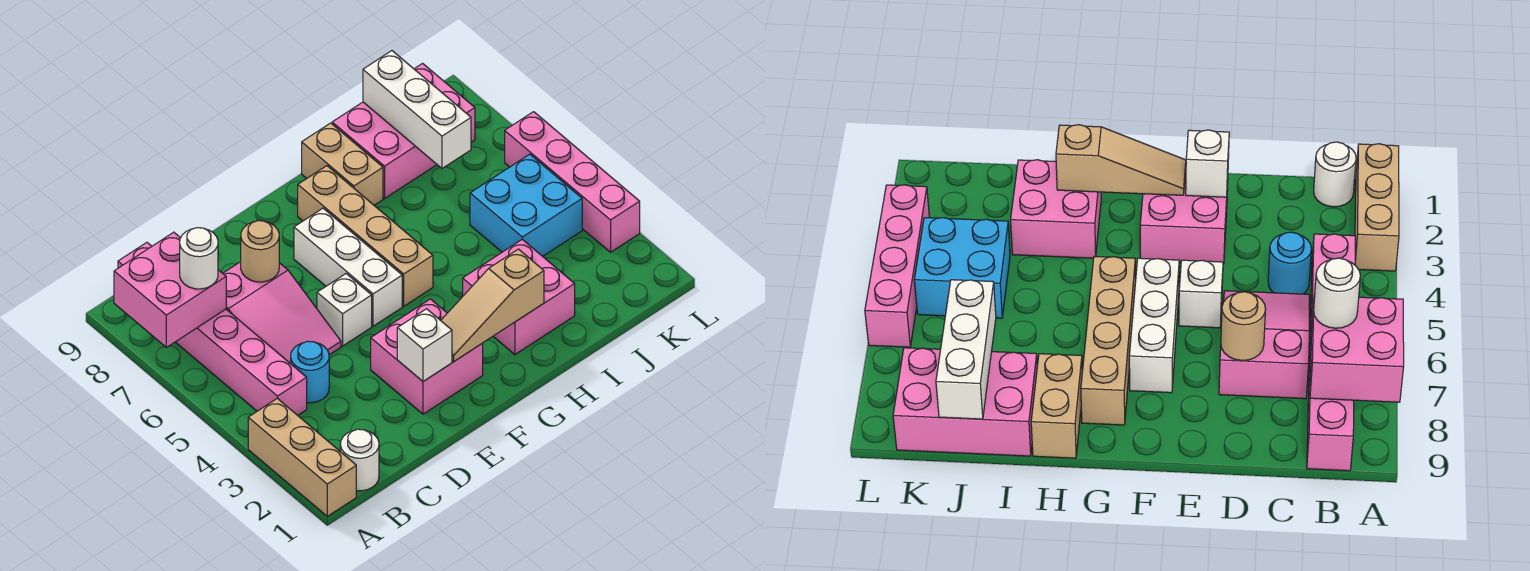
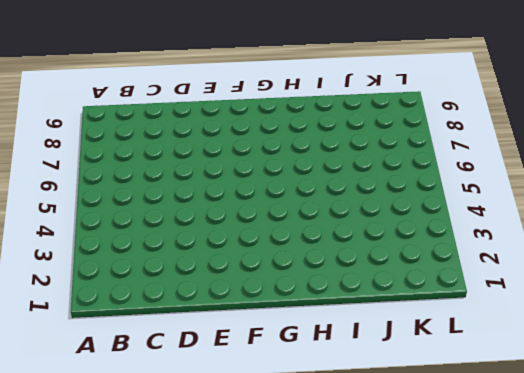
none -> tan brick A1:A3 level 1
none -> white round brick B1 level 1
none -> pink brick B4:B9 level 1

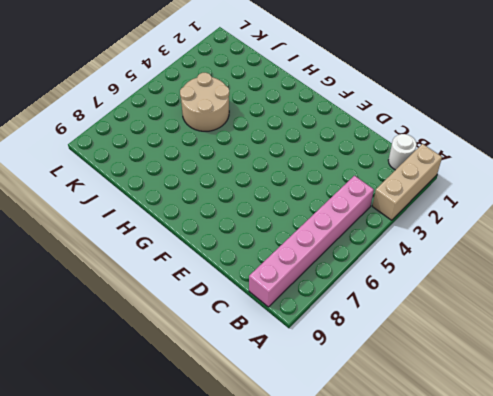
tan round brick I4:J5 level 1 -> cyan brick J4:K5 level 1
none -> cyan round brick C4 level 1
none -> pink slope C5:D7 level 1 top 7
none -> pink brick E2:F3 level 1

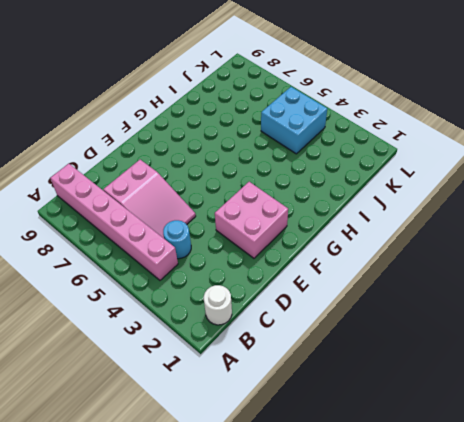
none -> tan brick A1:A3 level 1
none -> white brick E5 level 1
none -> white brick F5:F7 level 1

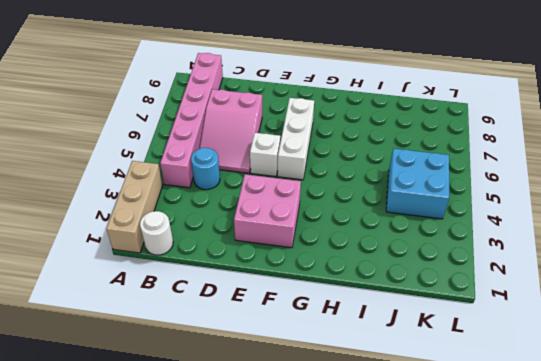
none -> tan brick G5:G8 level 1
none -> pink brick H2:I3 level 1
none -> tan brick H8:H9 level 1

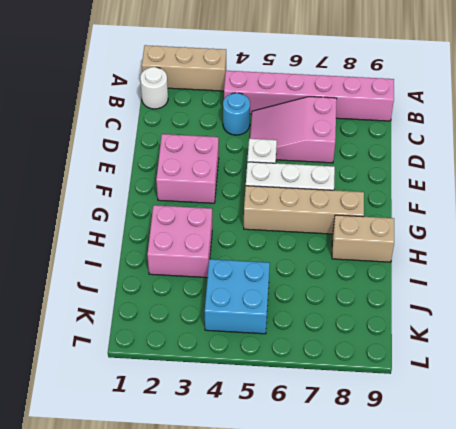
none -> pink brick I8:K9 level 1
none -> pink brick L3:L6 level 1
none -> pink brick A7:B8 level 2

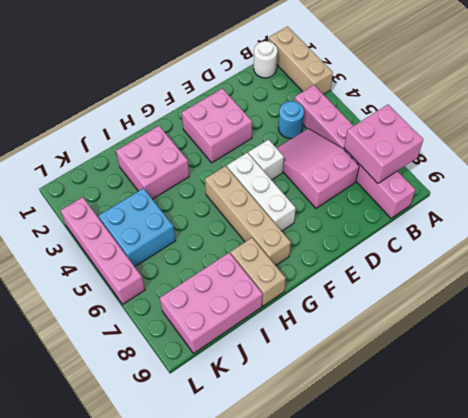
none -> tan round brick D7 level 2
none -> white brick E2 level 2
none -> tan slope F2:H2 level 2 top H

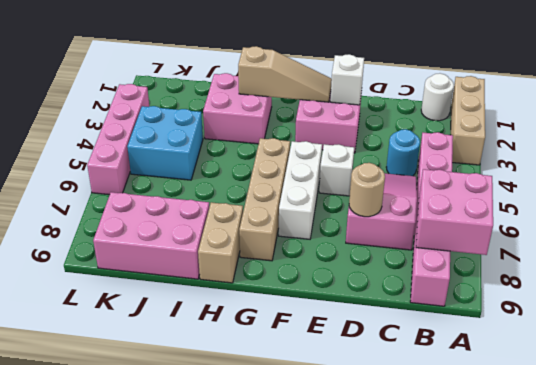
none -> white brick J7:J9 level 2
none -> white round brick B7 level 3

